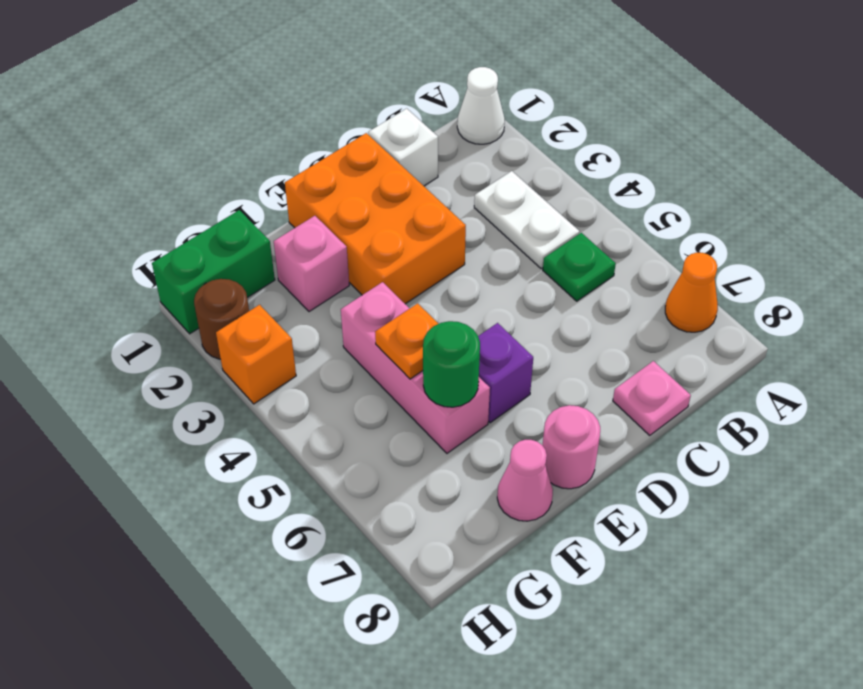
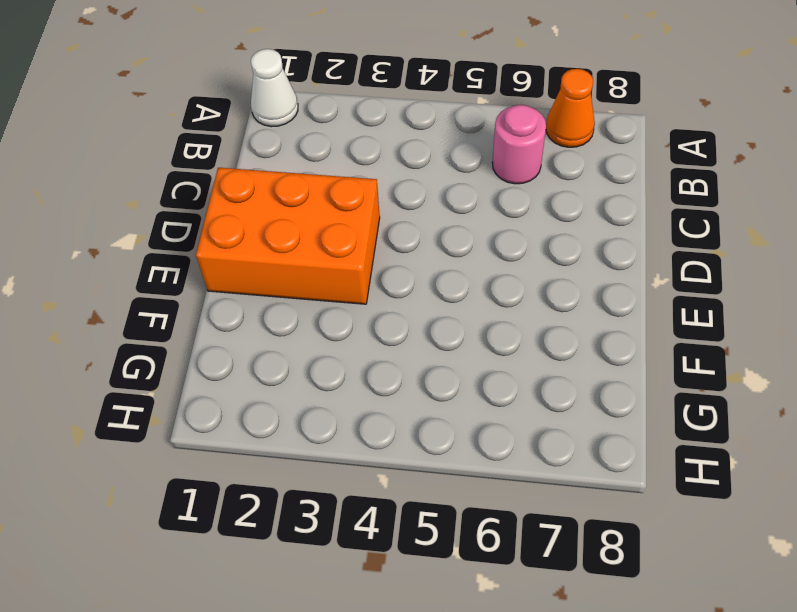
pink round brick B6 level 1 -> pink round brick E8 level 1
none -> white plate B3:B4 level 1
none -> green plate B5 level 1
none -> white brick C1 level 1

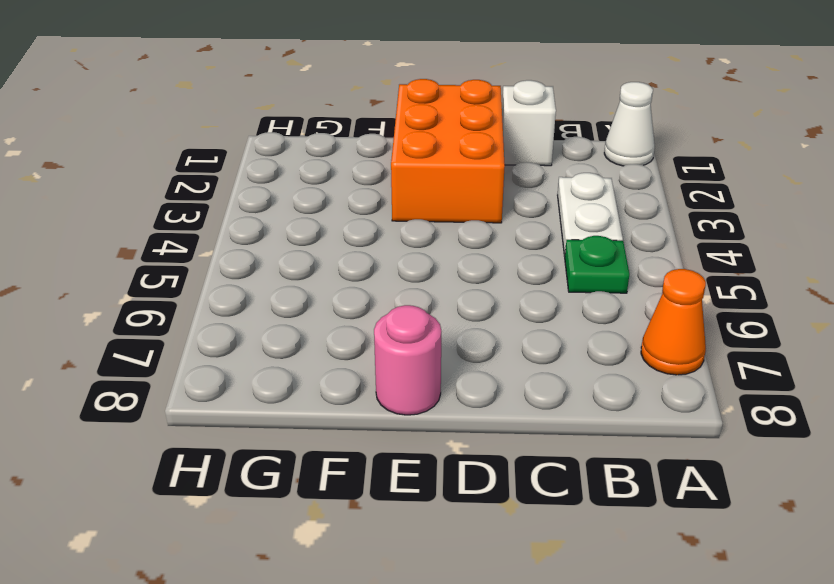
none -> pink plate C8 level 1
none -> purple brick E6 level 1
none -> pink brick F2 level 1

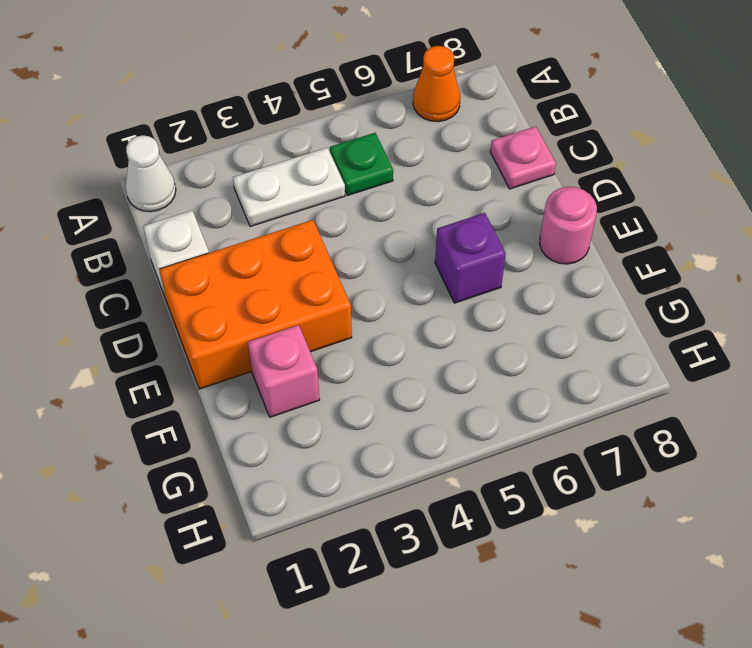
none -> pink brick F4:F6 level 1
none -> pink cone F8 level 1
none -> green brick G1:H1 level 1

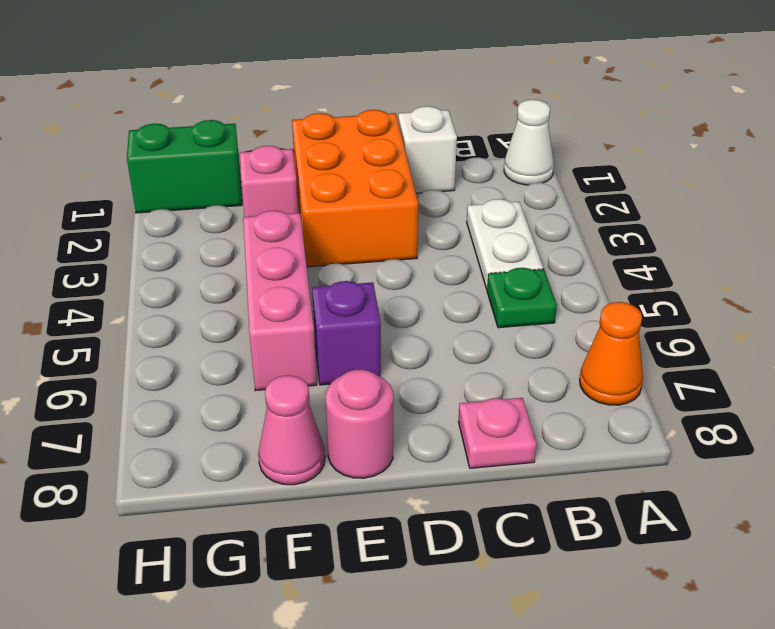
none -> brown round brick H2 level 1
none -> orange brick H3 level 1
none -> orange plate F5 level 2

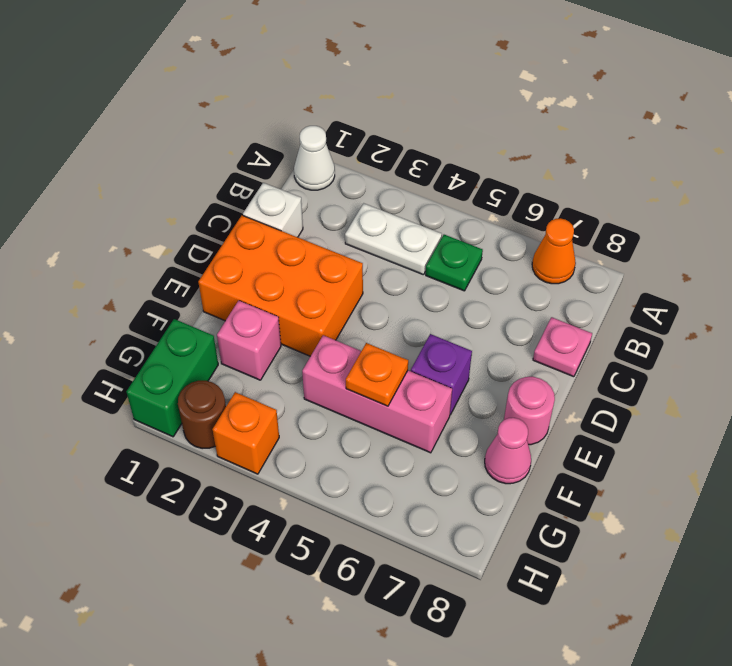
none -> green round brick F6 level 2

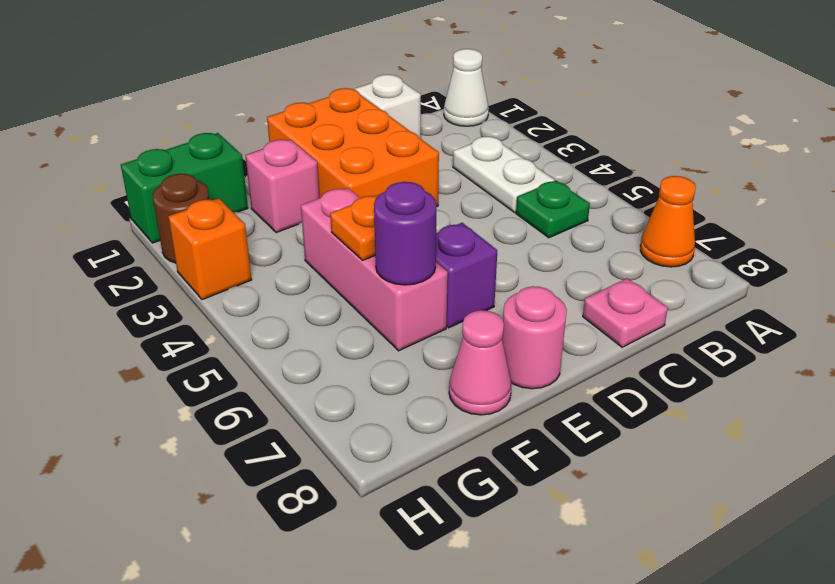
purple round brick F6 level 2 -> green round brick F6 level 2

